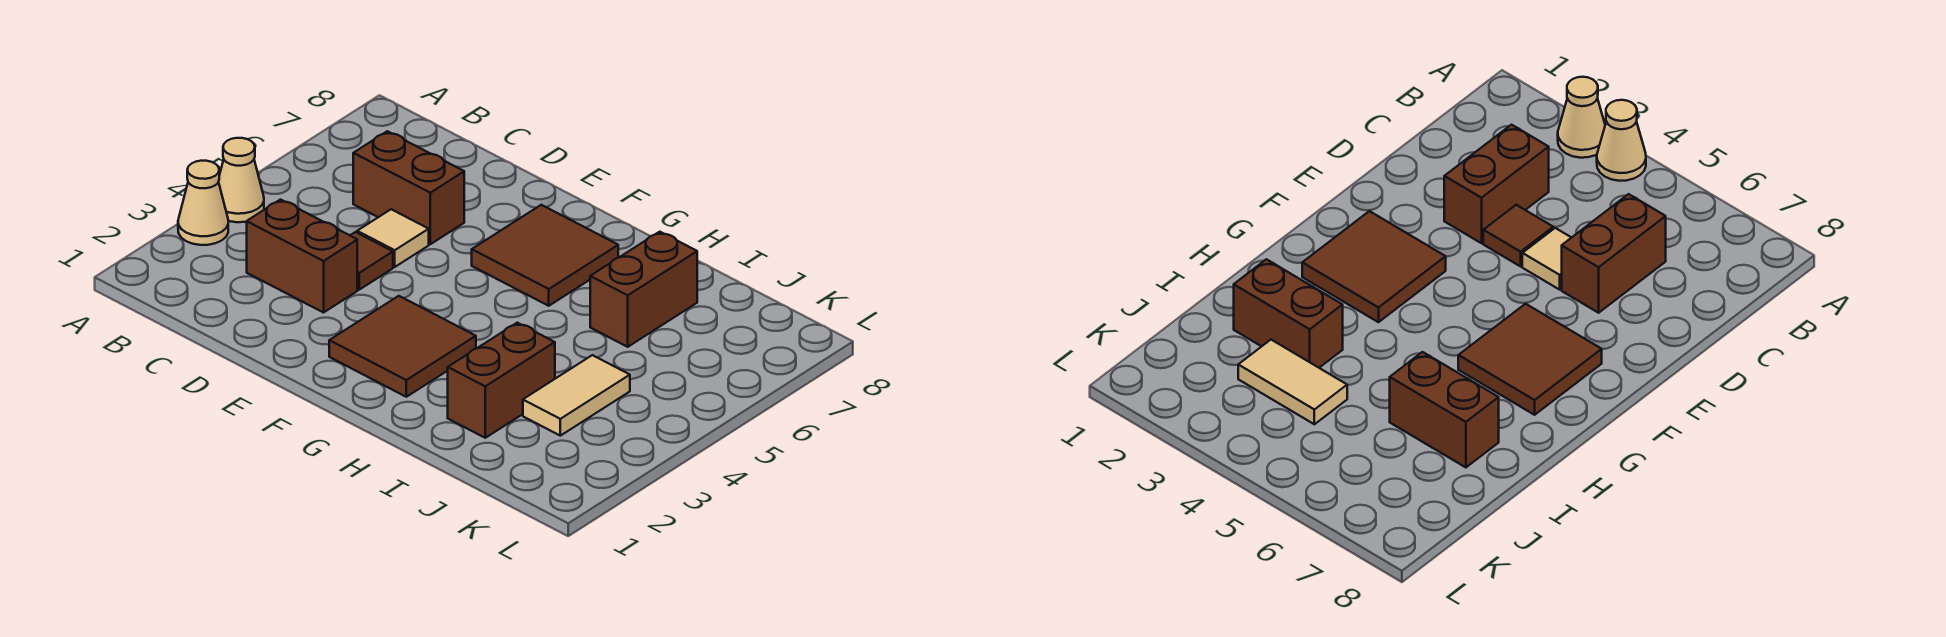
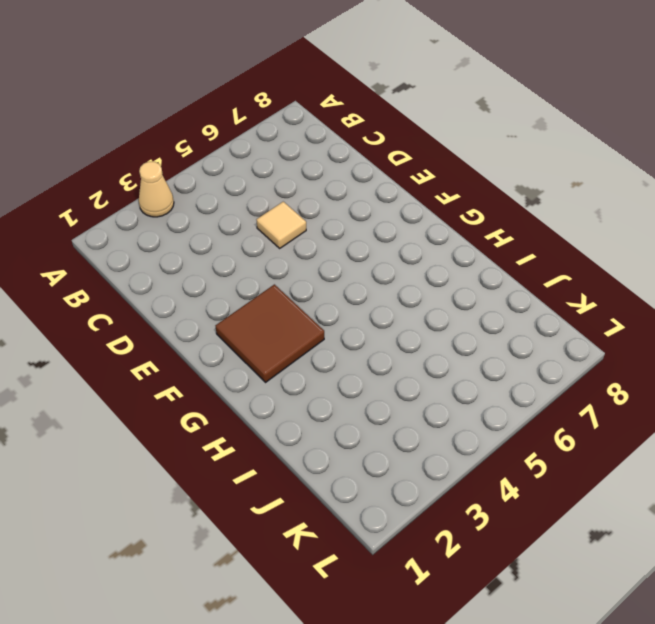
none -> tan cone A4 level 1
none -> brown brick C3:D3 level 1

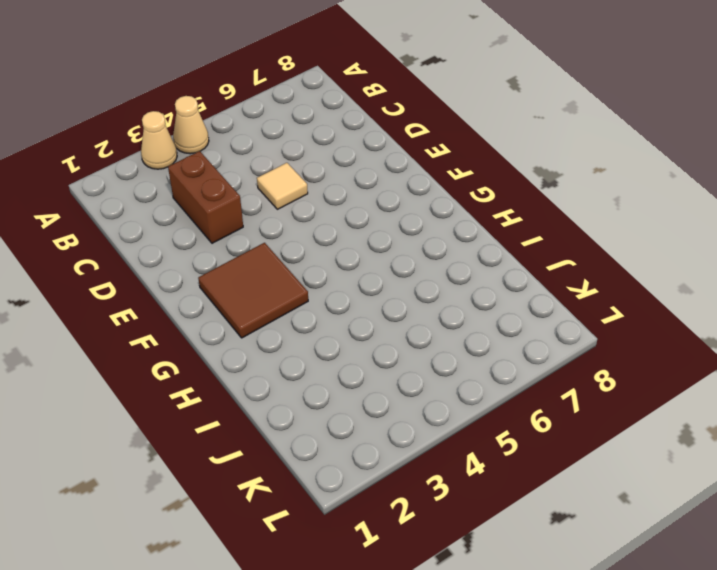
none -> brown brick C6:D6 level 1
none -> brown tile D4 level 1

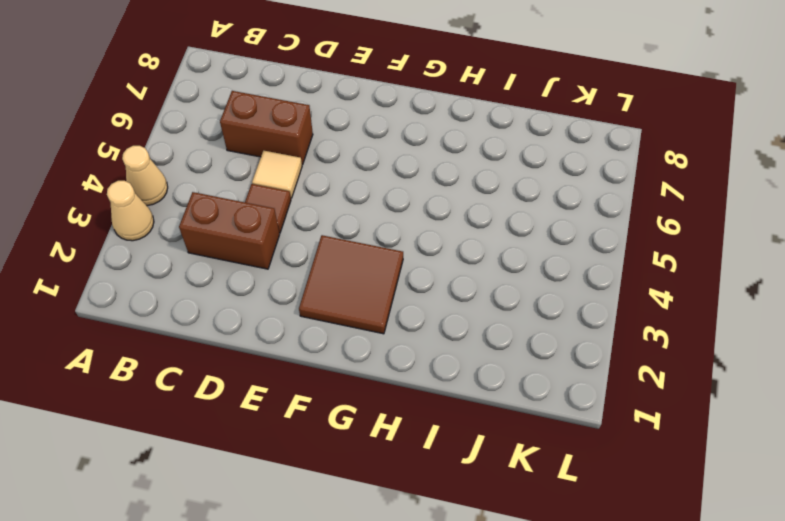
none -> brown tile F6:G7 level 1
none -> brown brick I2:I3 level 1

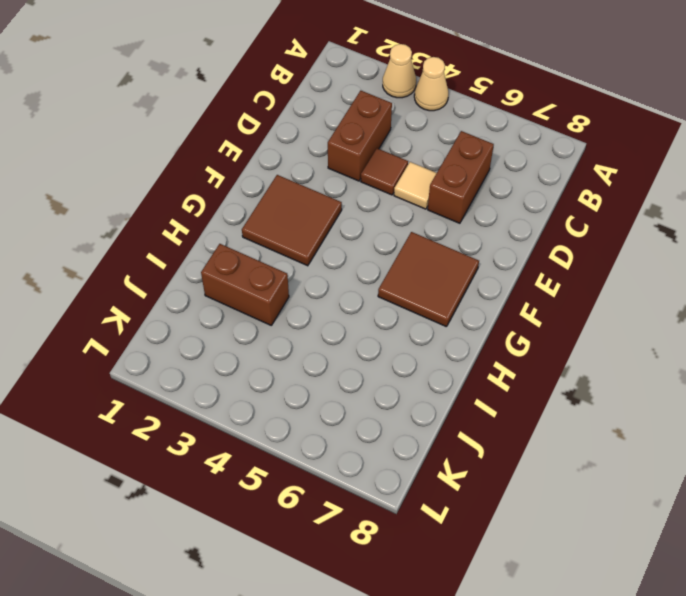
none -> brown brick I6:I7 level 1
none -> tan tile J3:J4 level 1

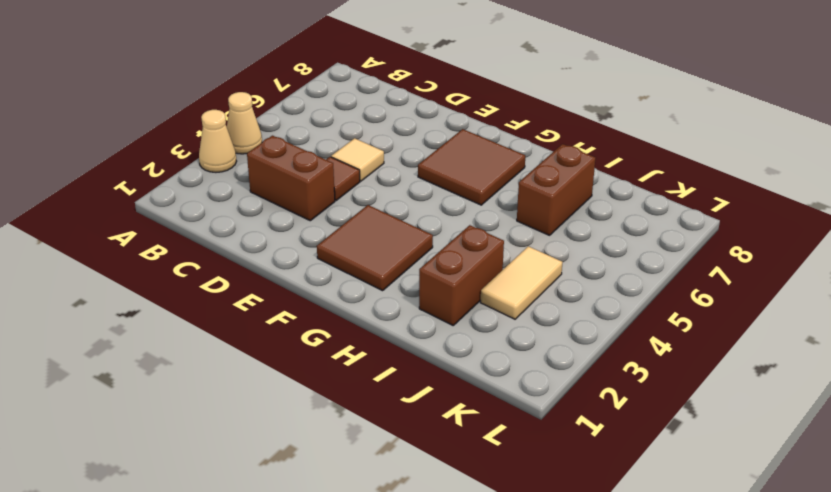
none -> brown brick C6:D6 level 1

